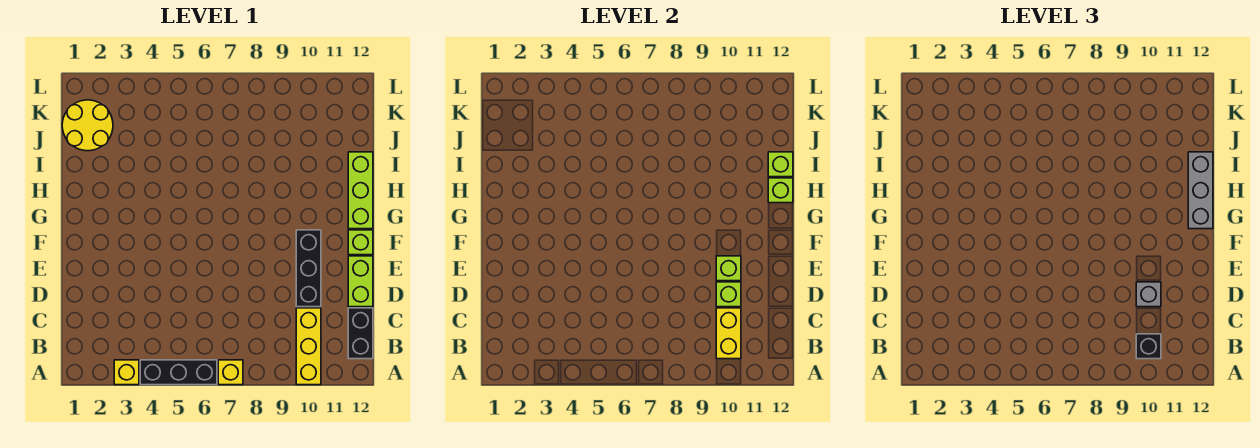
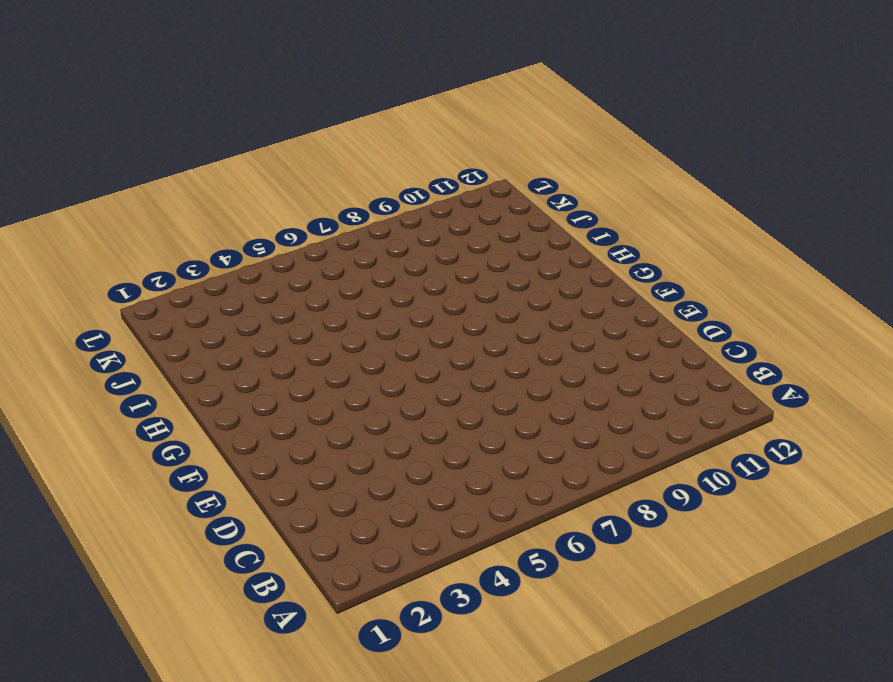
none -> yellow brick A3 level 1
none -> black brick A4:A6 level 1
none -> yellow brick A7 level 1

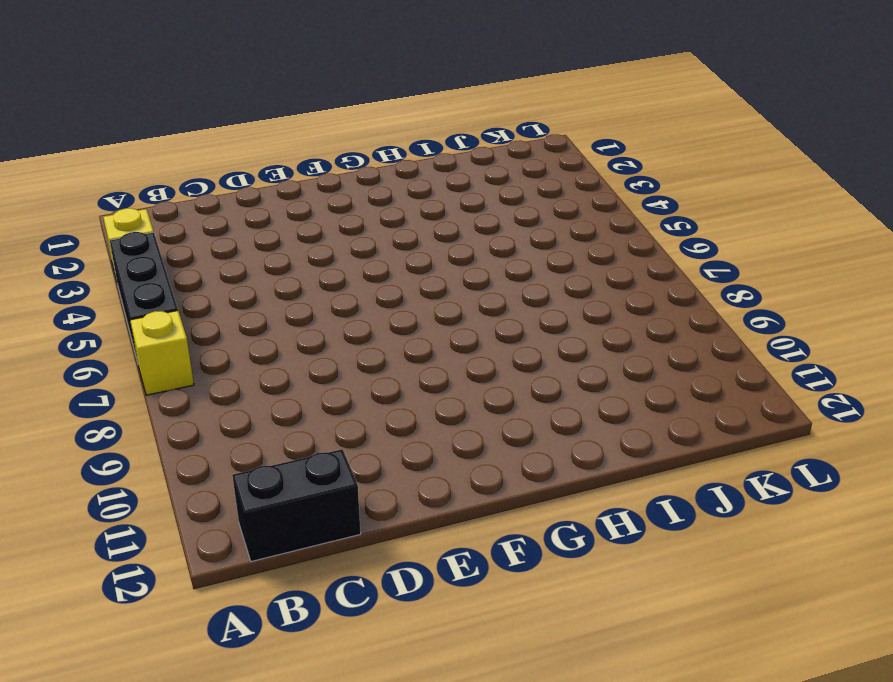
none -> yellow brick A10:C10 level 1
none -> black brick D10:F10 level 1
none -> lime brick D12:E12 level 1

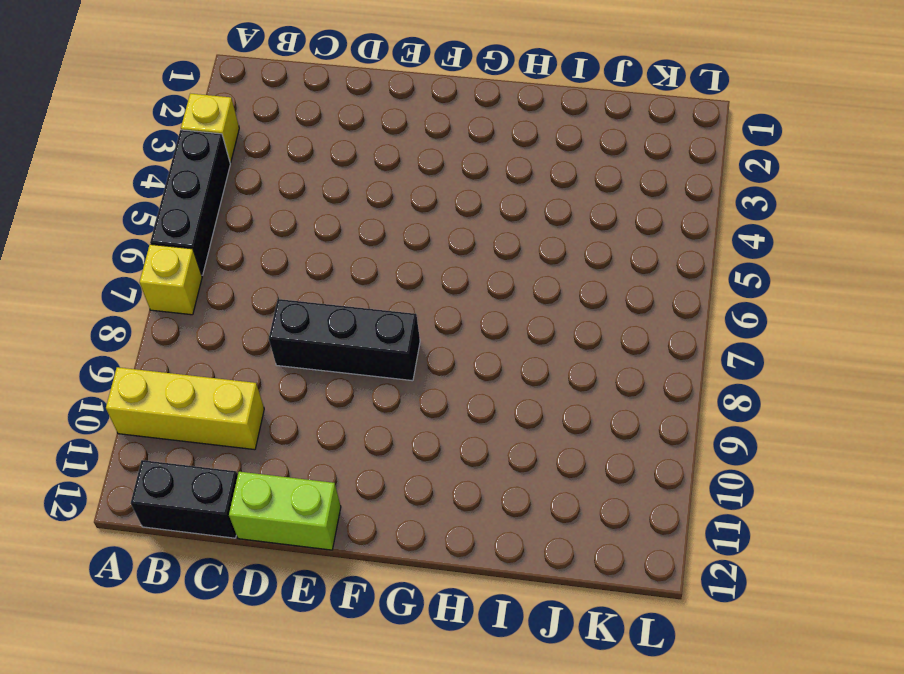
black brick D8:F8 level 1 -> black brick D10:F10 level 1
none -> lime brick F12 level 1
none -> lime brick G12:I12 level 1
none -> yellow round brick J1:K2 level 1

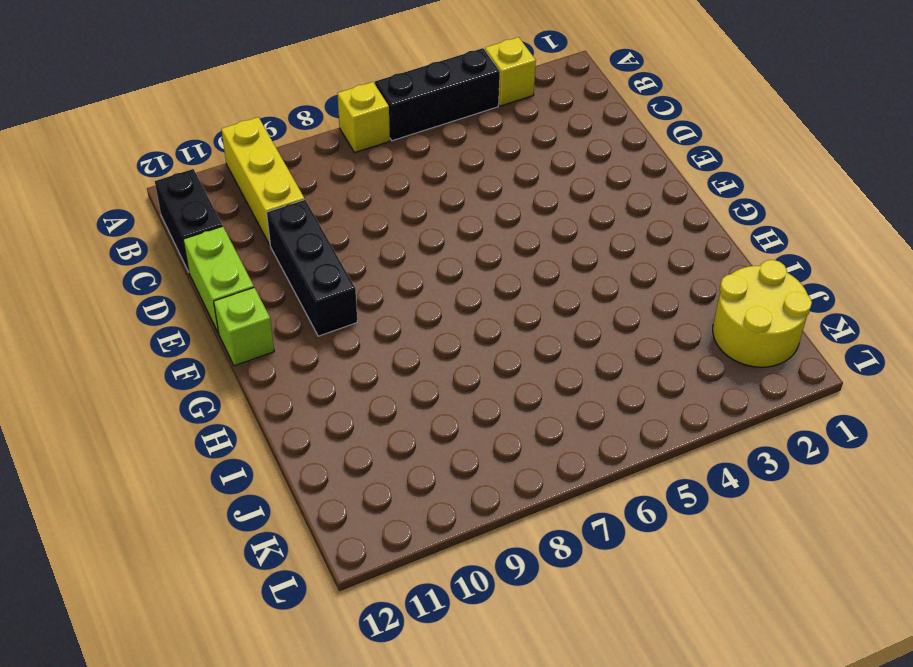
none -> lime brick G12:I12 level 1
none -> yellow brick B10:C10 level 2
none -> lime brick D10 level 2

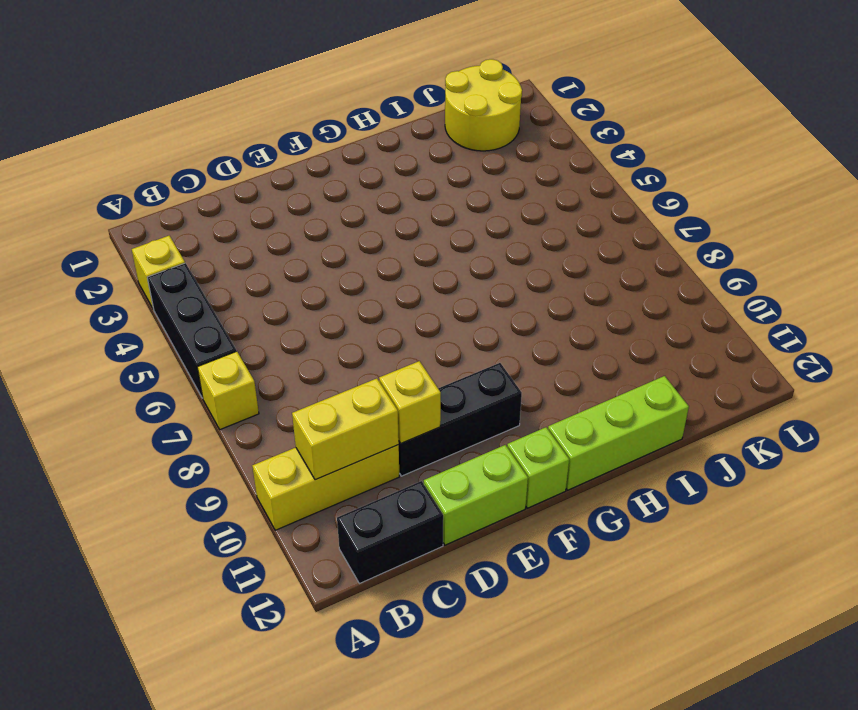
yellow brick D10 level 2 -> lime brick D10 level 2
none -> lime brick E10 level 2
none -> lime brick H12 level 2
none -> lime brick I12 level 2

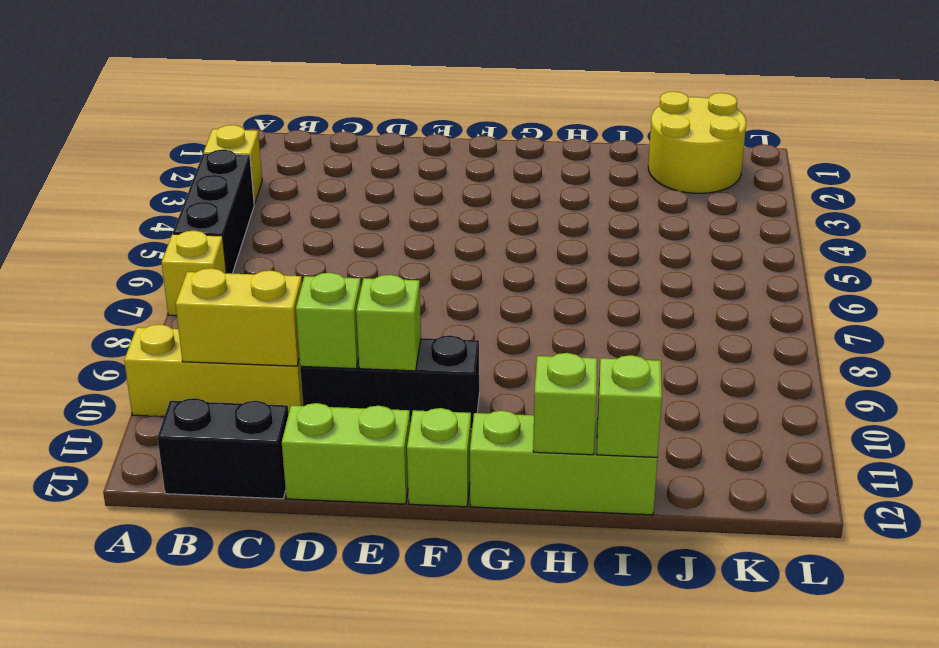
none -> black brick B10 level 3
none -> grey brick D10 level 3
none -> grey brick G12:I12 level 3

